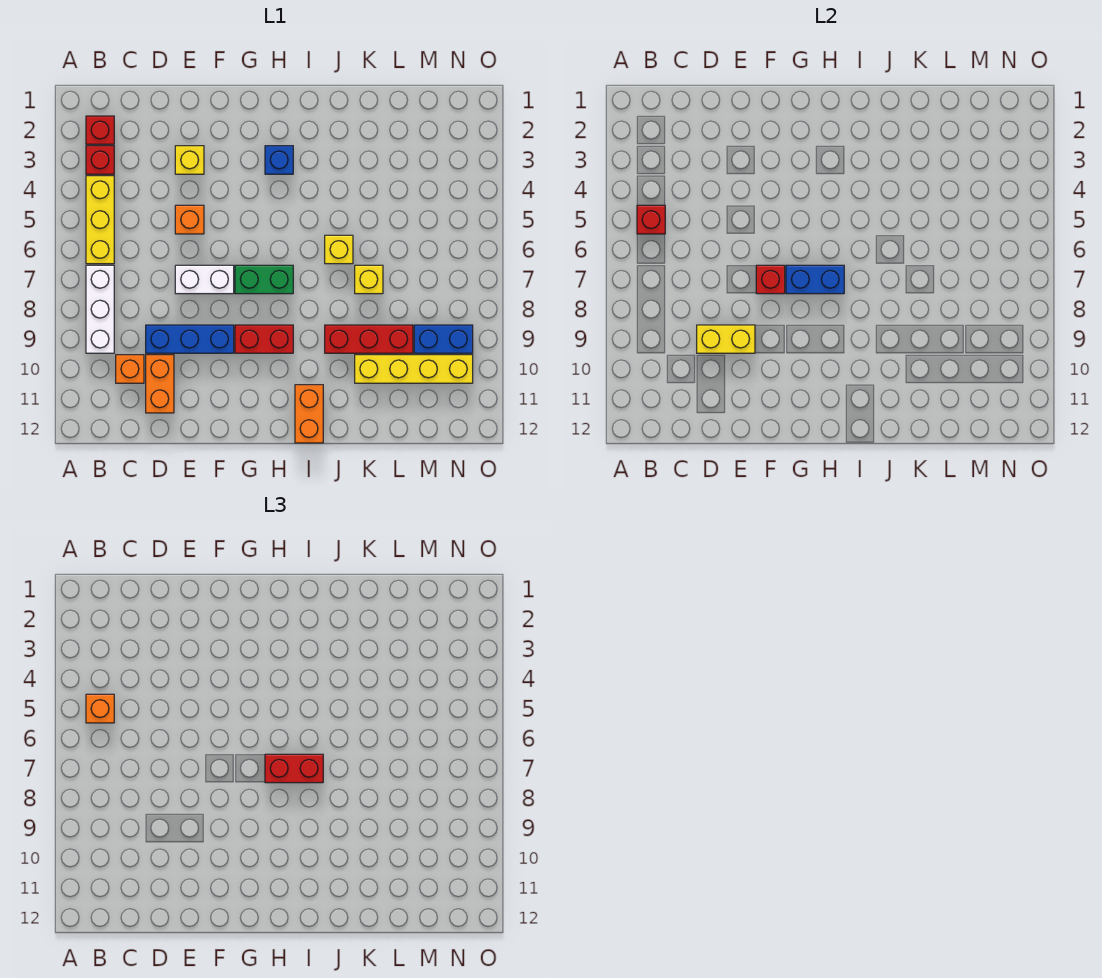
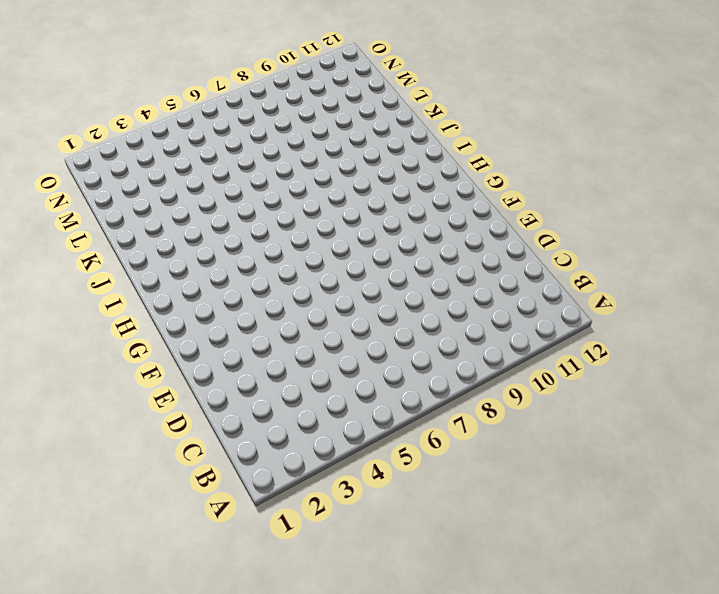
none -> red brick B2 level 1
none -> red brick B3 level 1
none -> yellow brick B4:B6 level 1

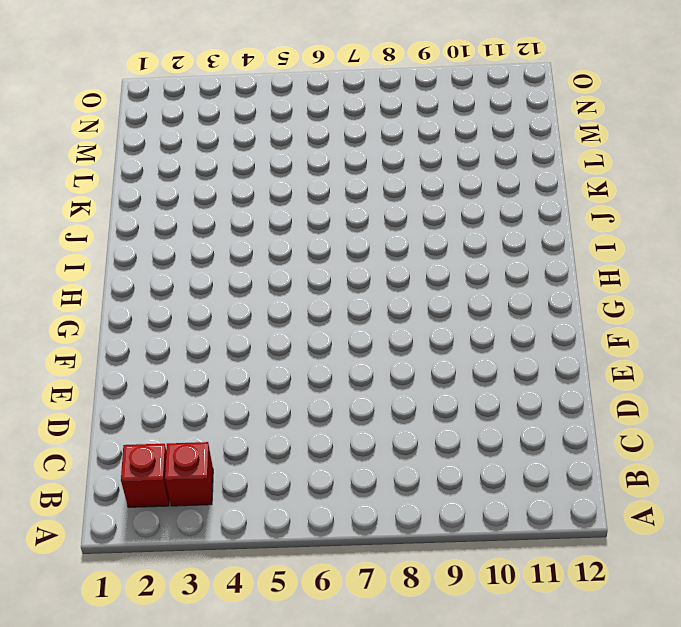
none -> yellow brick B4:B6 level 1
none -> white brick B7:B9 level 1
none -> orange brick C10 level 1

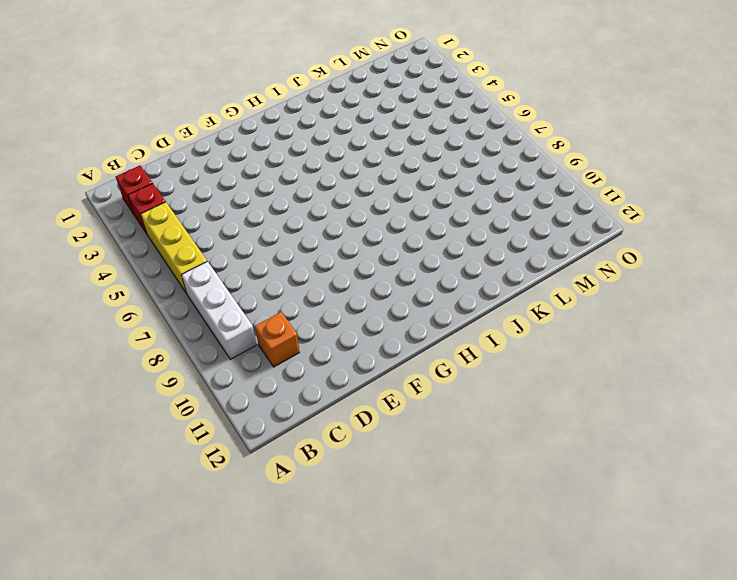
none -> blue brick D9:F9 level 1
none -> orange brick D10:D11 level 1
none -> yellow brick E3 level 1

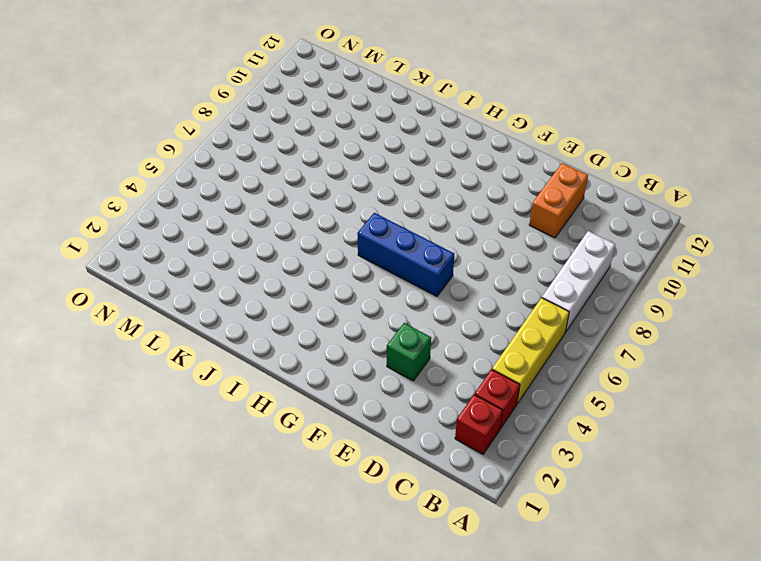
green brick E3 level 1 -> yellow brick E3 level 1
blue brick F6:H6 level 1 -> blue brick D9:F9 level 1
none -> orange brick C10 level 1
none -> orange brick E5 level 1
none -> white brick E7:F7 level 1

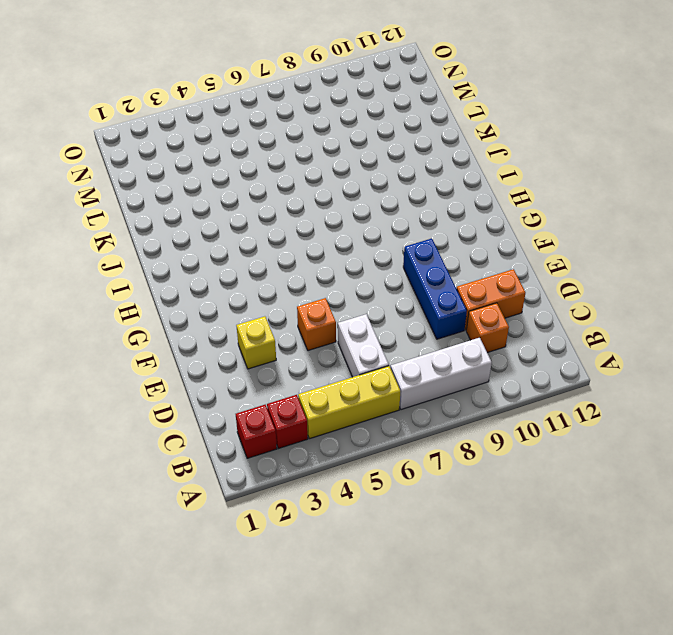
white brick C6:D6 level 1 -> white brick E7:F7 level 1
none -> green brick G7:H7 level 1
none -> red brick G9:H9 level 1
none -> blue brick H3 level 1

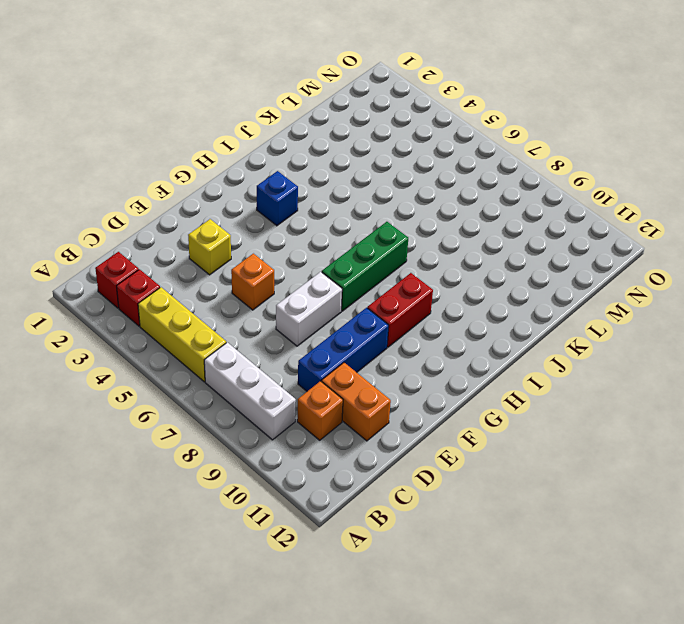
green brick G7:I7 level 1 -> green brick G7:H7 level 1
none -> orange brick I11:I12 level 1
none -> yellow brick J6 level 1
none -> red brick J9:L9 level 1

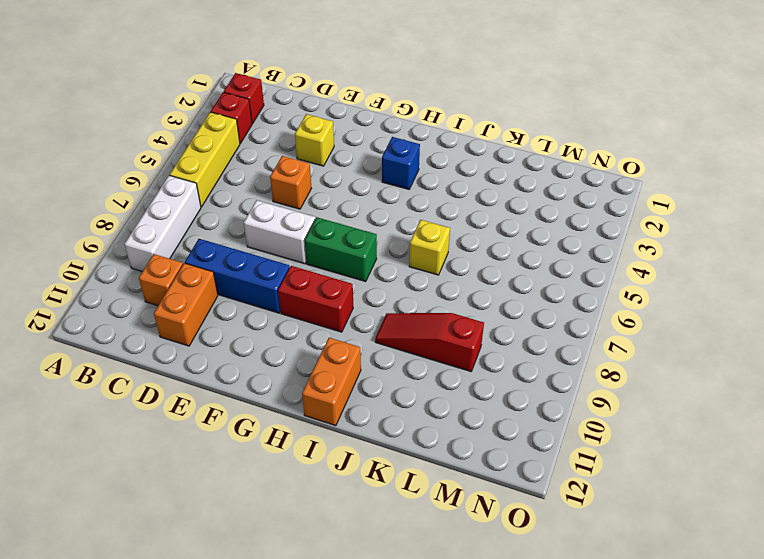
red slope J9:L9 level 1 top L -> red brick J9:L9 level 1
none -> yellow brick K7 level 1
none -> yellow brick K10:N10 level 1
none -> blue brick M9:N9 level 1

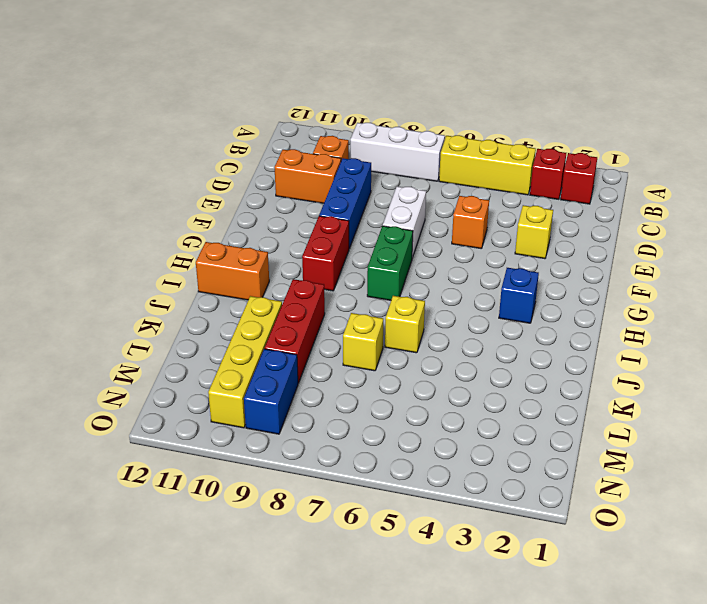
none -> red brick B5 level 2
none -> yellow brick D9:E9 level 2
none -> red brick F7 level 2

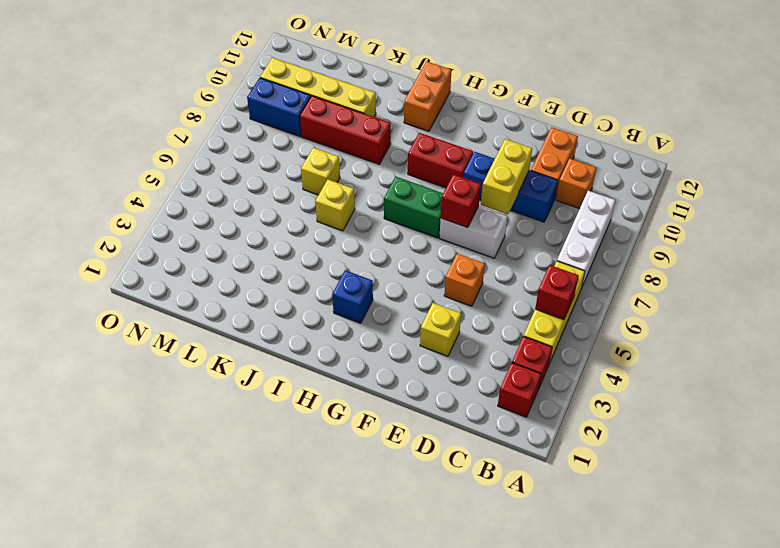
yellow brick E8:E9 level 2 -> yellow brick D9:E9 level 2
none -> blue brick G7:H7 level 2
none -> orange brick B5 level 3
none -> red brick H7:I7 level 3

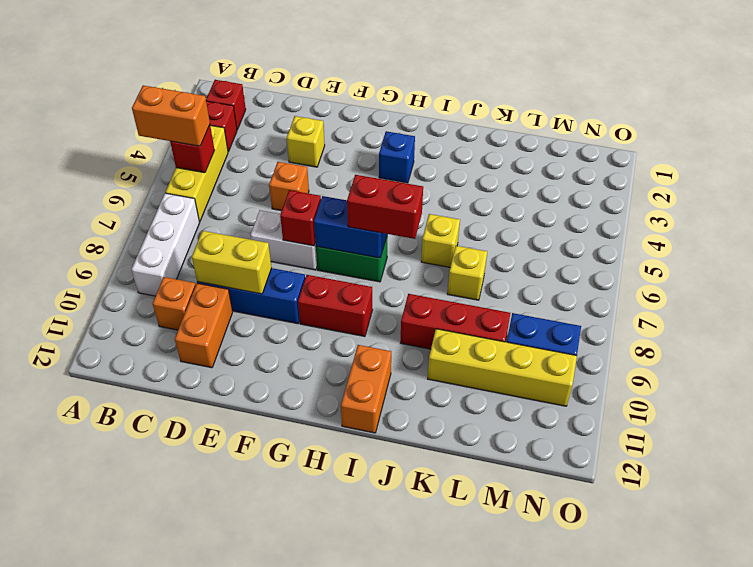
orange brick A5:B5 level 3 -> orange brick B5 level 3

